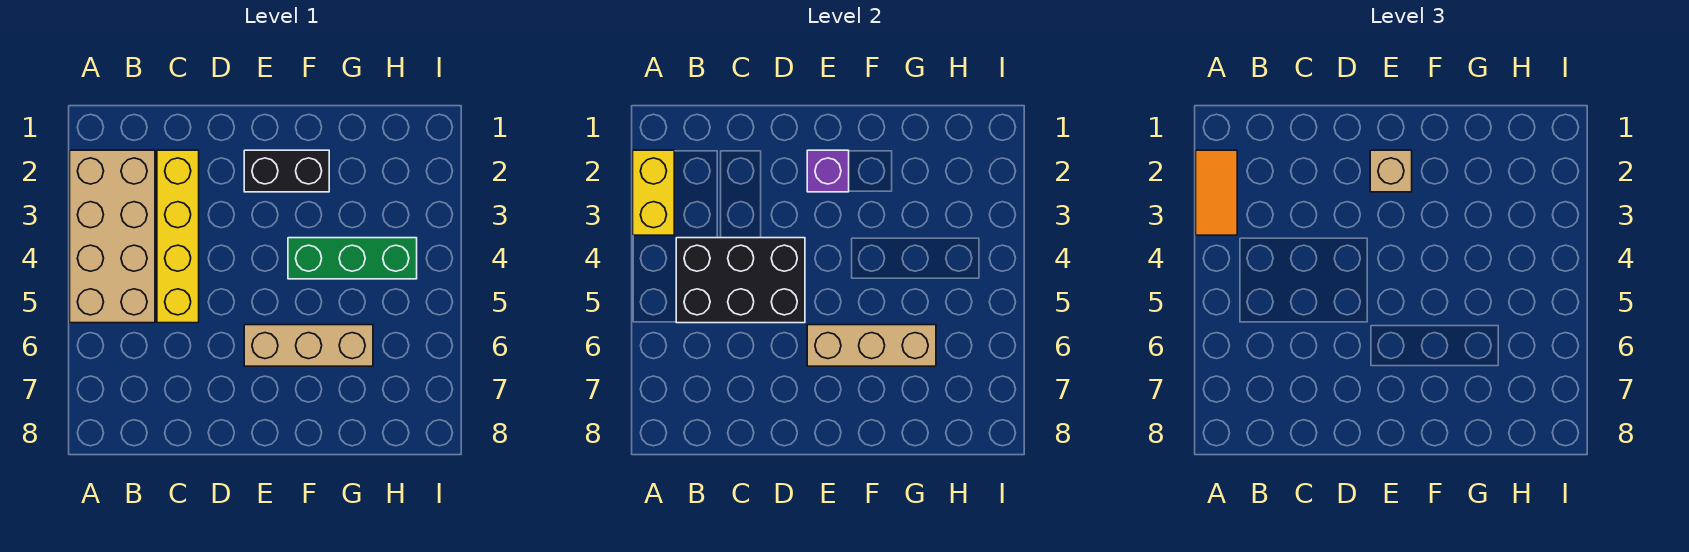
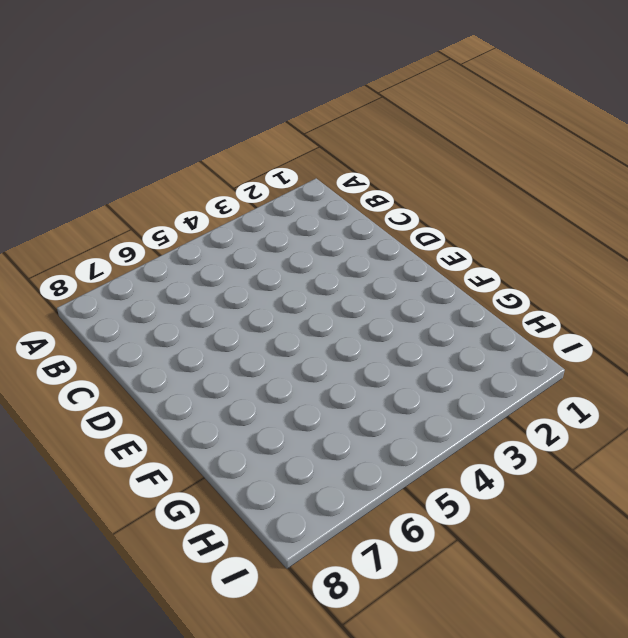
none -> tan brick A2:B5 level 1
none -> yellow brick C2:C5 level 1

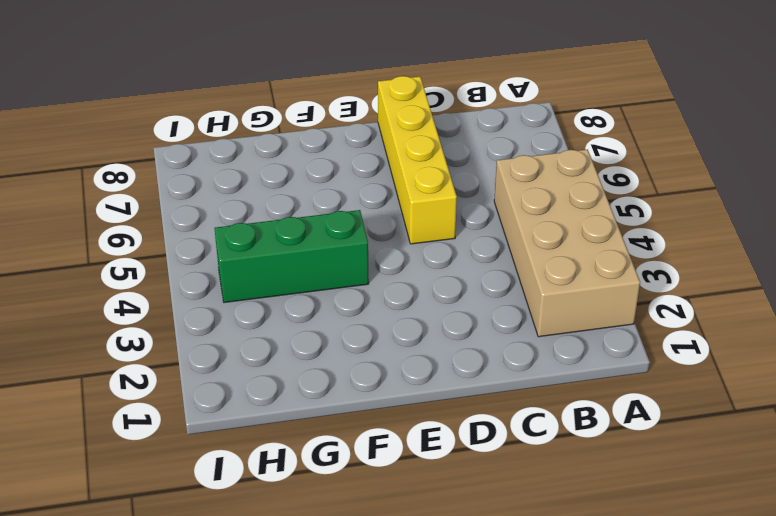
yellow brick D5:D8 level 1 -> yellow brick C2:C5 level 1
none -> black brick E2:F2 level 1
none -> tan brick E6:G6 level 1

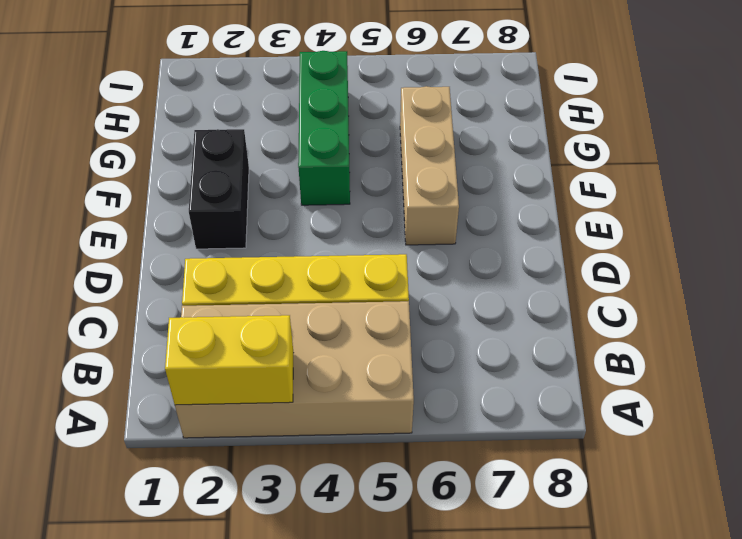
none -> black brick B4:D5 level 2
none -> purple brick E2 level 2

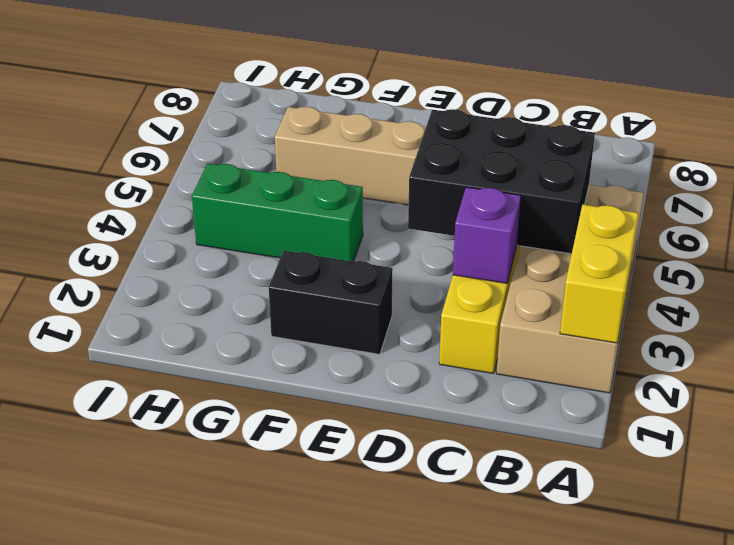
purple brick C3 level 2 -> purple brick E2 level 2
none -> tan brick E6:G6 level 2
none -> orange tile A2:A3 level 3

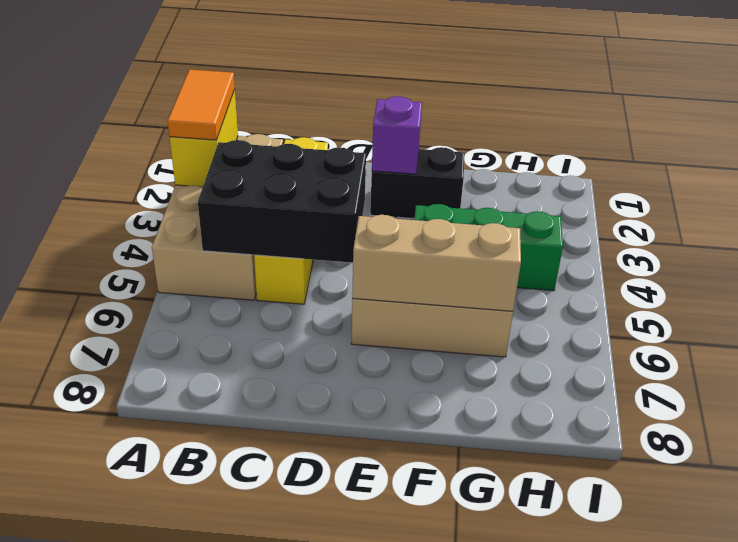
none -> tan brick E2 level 3

